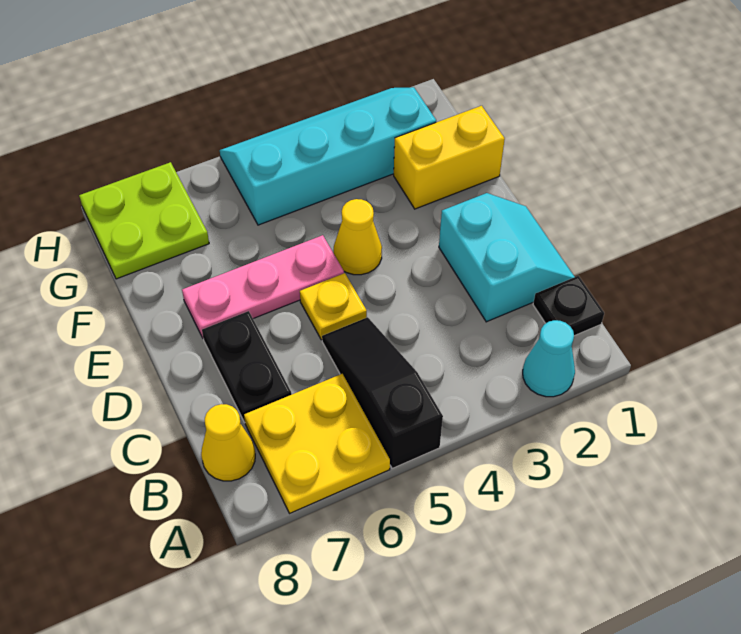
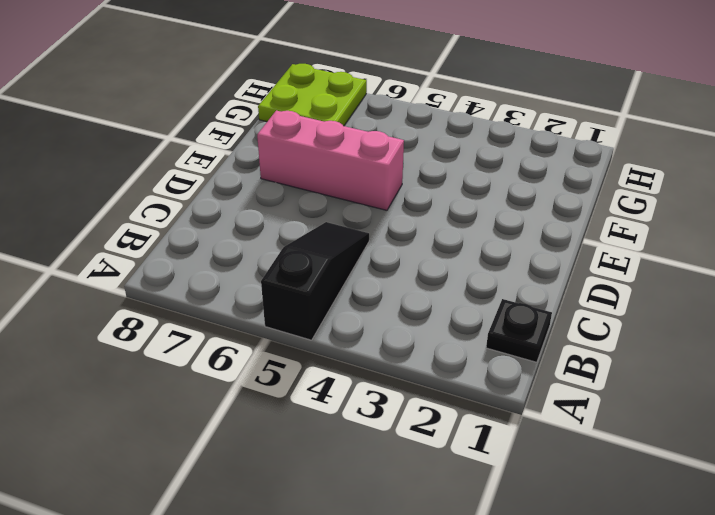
pink brick E5:E7 level 1 -> pink plate E5:E7 level 1
none -> cyan cone A2 level 1
none -> yellow plate A6:B7 level 1
none -> yellow cone B8 level 1

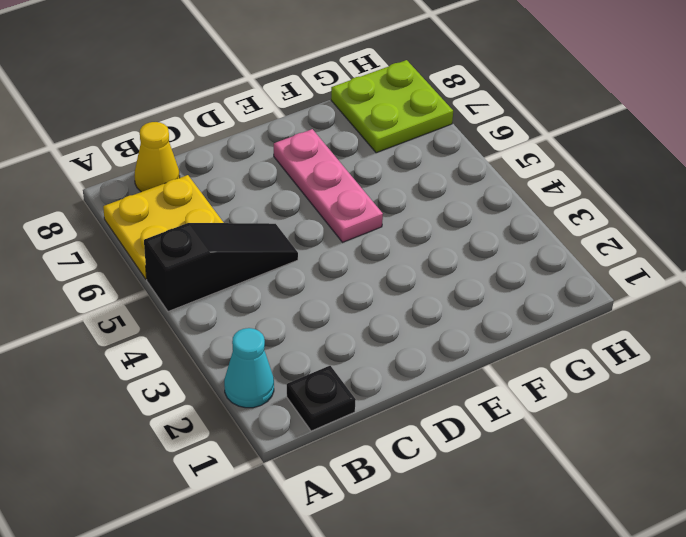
none -> cyan slope C1:D2 level 1 top 2
none -> black plate C7:D7 level 1
none -> yellow plate D5 level 1

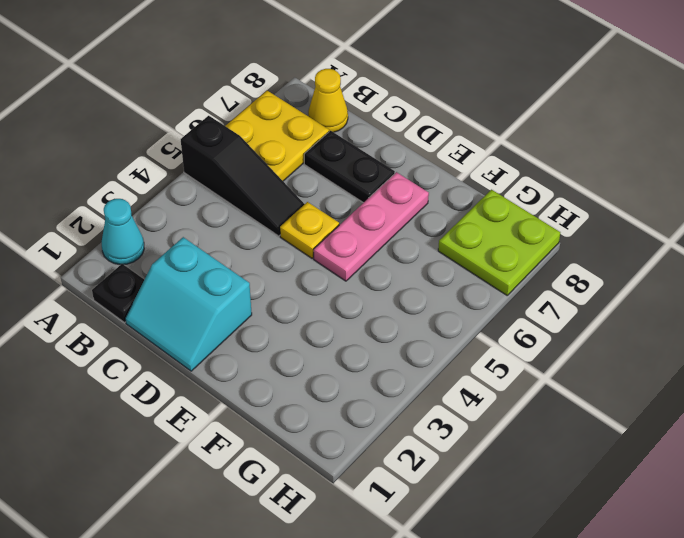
none -> yellow cone E4 level 1
none -> yellow brick F1:F2 level 1
none -> cyan slope G2:H5 level 1 top G

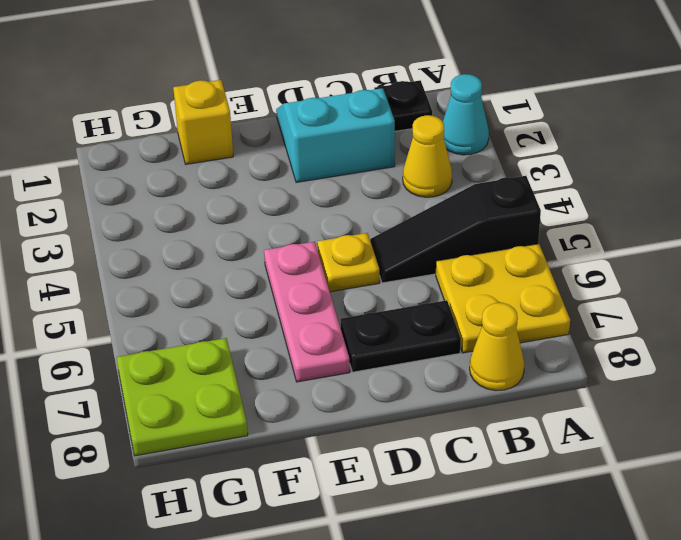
yellow cone B3 level 1 -> yellow cone E4 level 1
yellow brick F1 level 1 -> yellow brick F1:F2 level 1
none -> cyan slope G2:H5 level 1 top G

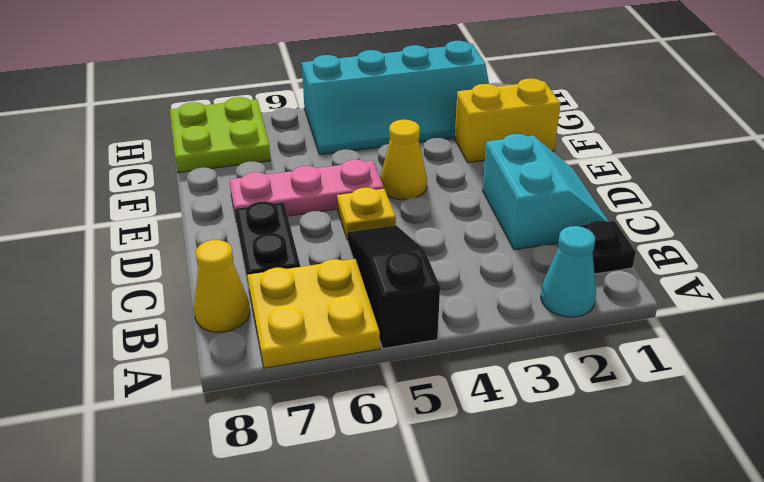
cyan slope G2:H5 level 1 top H -> cyan slope G2:H5 level 1 top G

